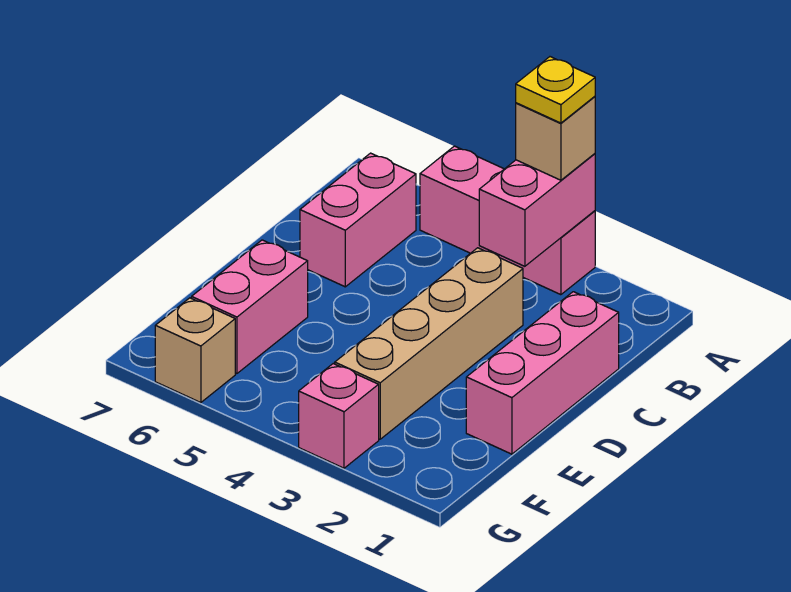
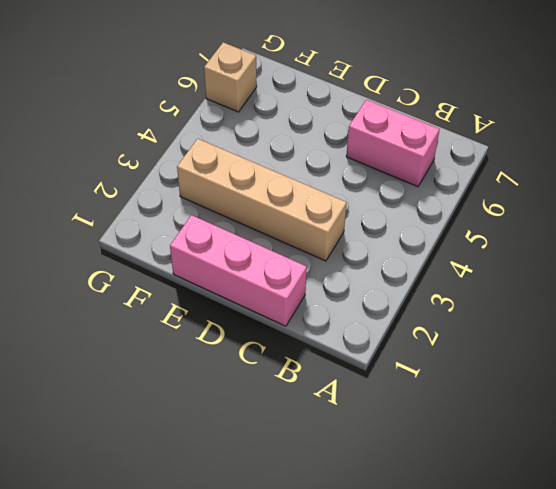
none -> pink brick A3:A5 level 1
none -> pink brick E6:F6 level 1

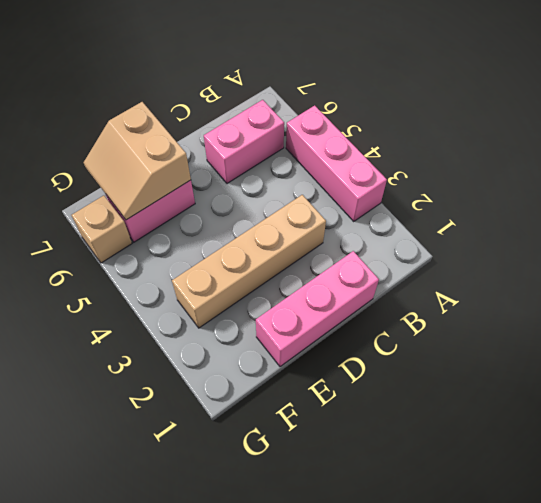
tan slope E6:F7 level 2 top E -> none
none -> pink brick G3 level 1
none -> pink brick A3:B3 level 2

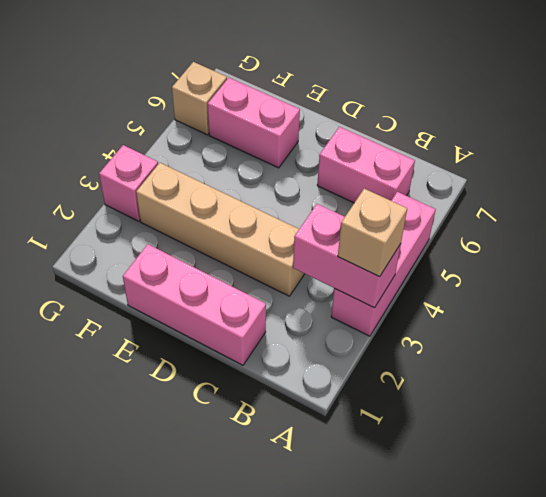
none -> yellow plate A3 level 4

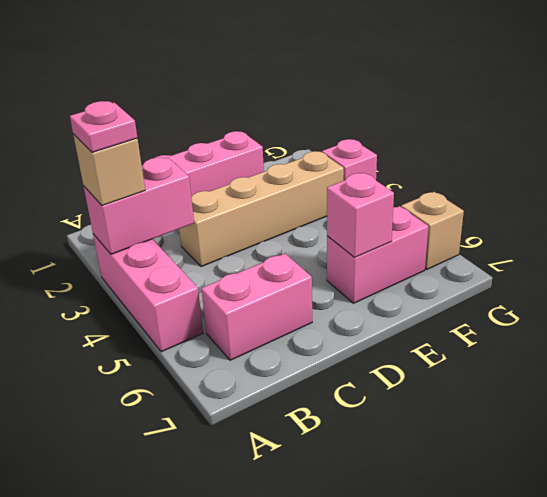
pink plate A3 level 4 -> yellow plate A3 level 4
pink brick E6 level 2 -> none

